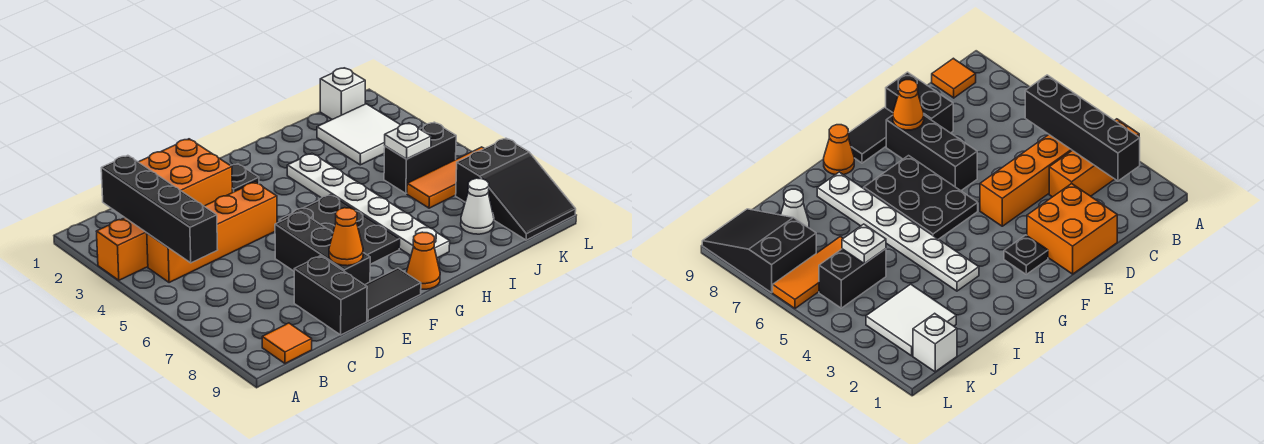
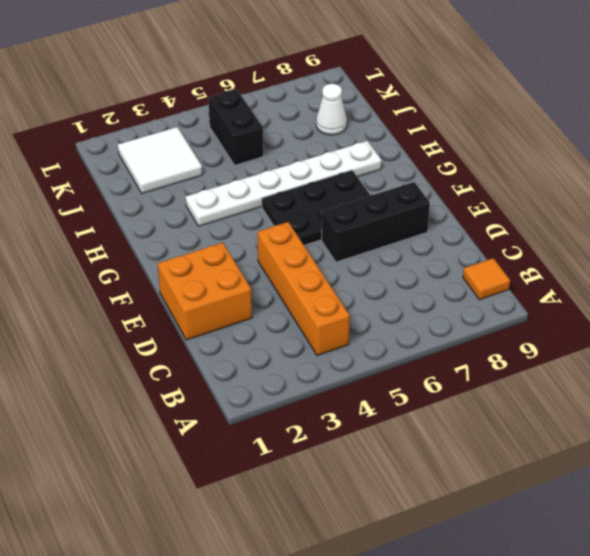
none -> orange brick A3:C3 level 1
none -> black brick D8:D9 level 1
none -> black tile E9:F9 level 1

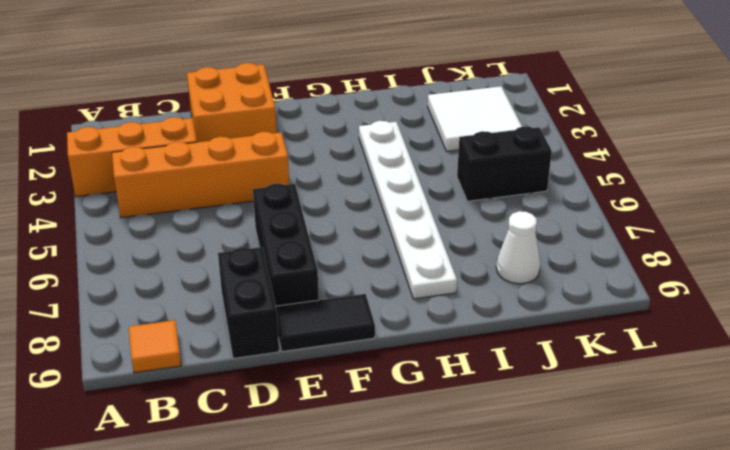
none -> black plate F2 level 1
none -> black plate F5:G7 level 1
none -> orange cone G9 level 1

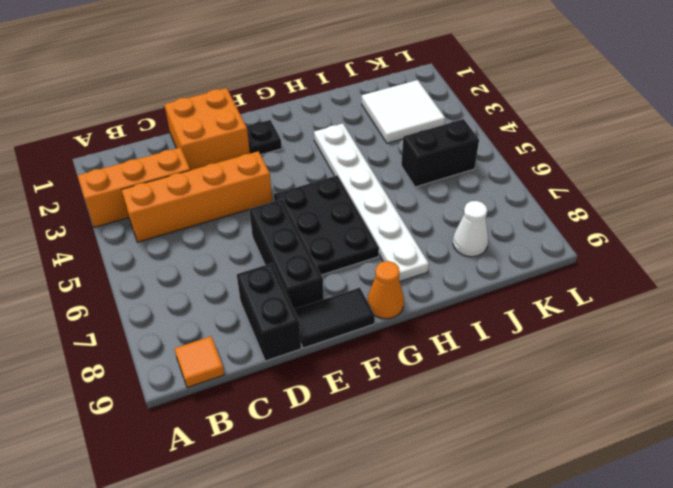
none -> orange tile J6:L6 level 1
none -> white brick K1 level 1
none -> black slope K7:L9 level 1 top 7

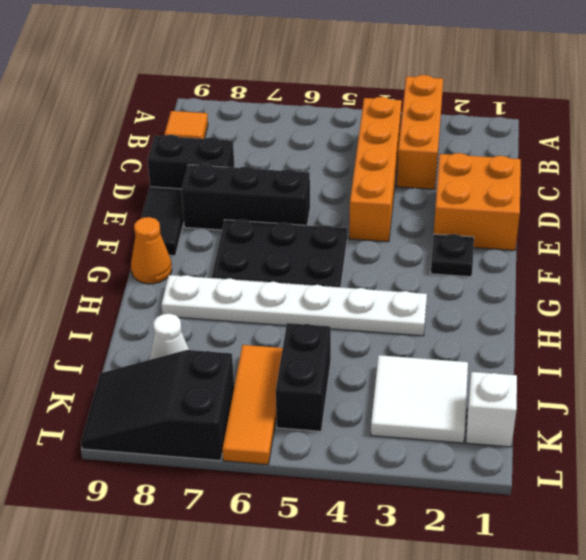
none -> black brick B2:B5 level 2
none -> orange cone E8 level 2
none -> white plate J5 level 2

